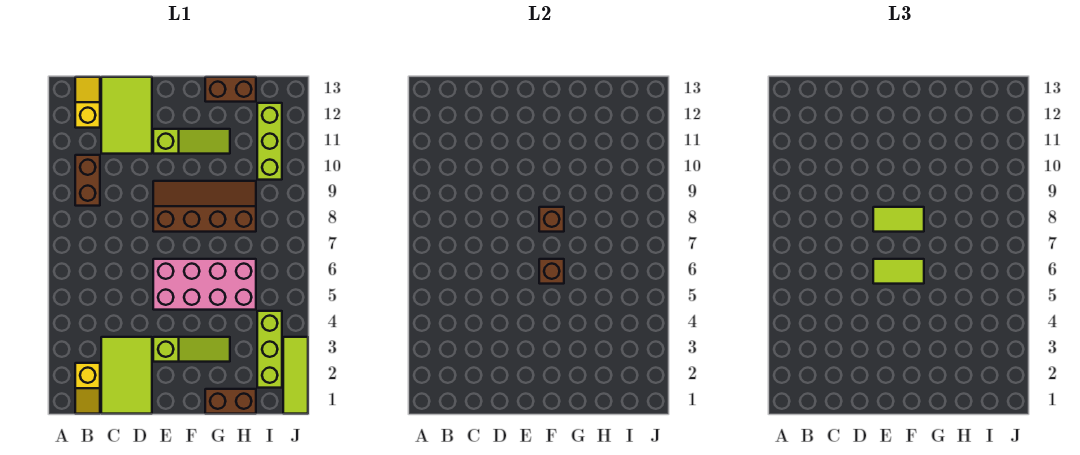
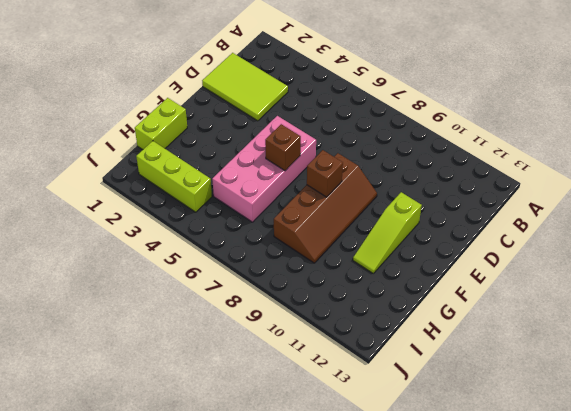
lime brick G1:H1 level 1 -> brown brick G1:H1 level 1
none -> yellow slope B1:B2 level 1 top 2
none -> brown brick B9:B10 level 1
none -> yellow slope B12:B13 level 1 top 12

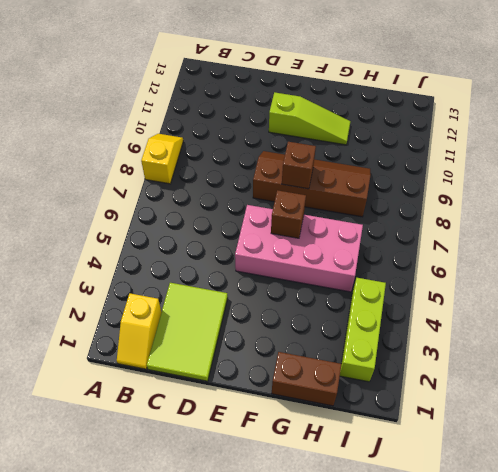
yellow slope A8:A9 level 1 top 8 -> yellow slope B12:B13 level 1 top 12
none -> brown brick B9:B10 level 1
none -> lime tile C11:D13 level 1
none -> lime slope E3:G3 level 1 top E

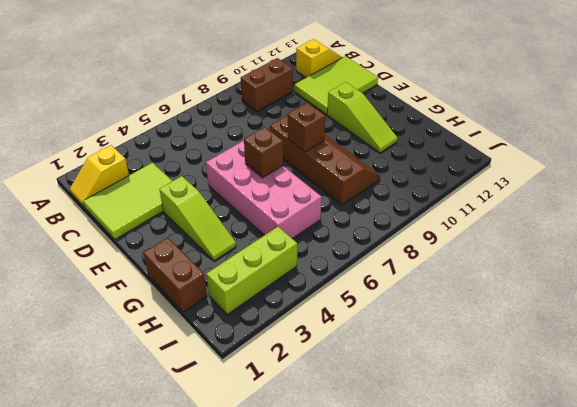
none -> brown brick G13:H13 level 1
none -> lime brick I10:I12 level 1
none -> lime tile J1:J3 level 1

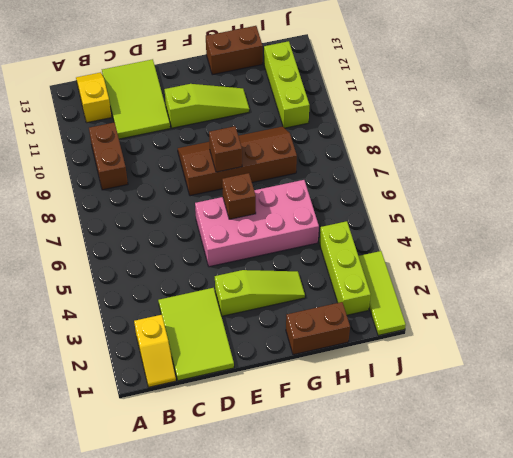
none -> lime tile E6:F6 level 3
none -> lime tile E8:F8 level 3

